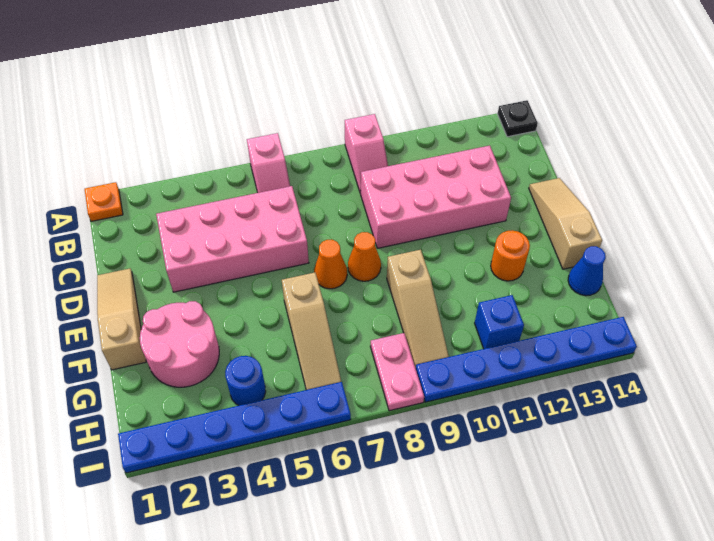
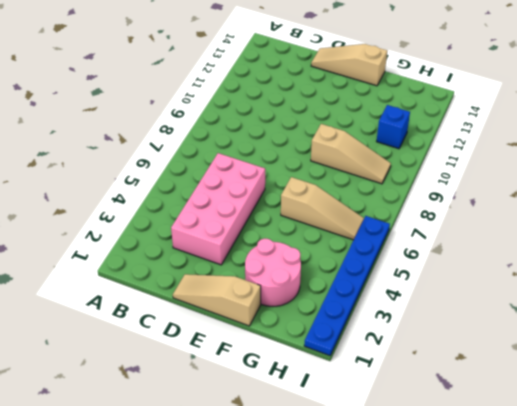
none -> orange plate A1 level 1
none -> pink slope A6:B6 level 1 top A
none -> pink slope A9:B9 level 1 top A

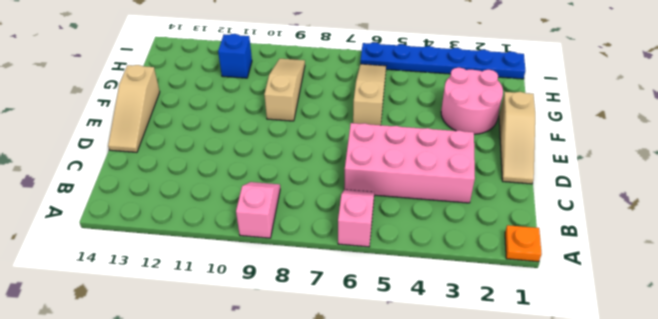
none -> black plate A14 level 1
none -> pink brick C9:D12 level 1
none -> orange cone E7 level 1

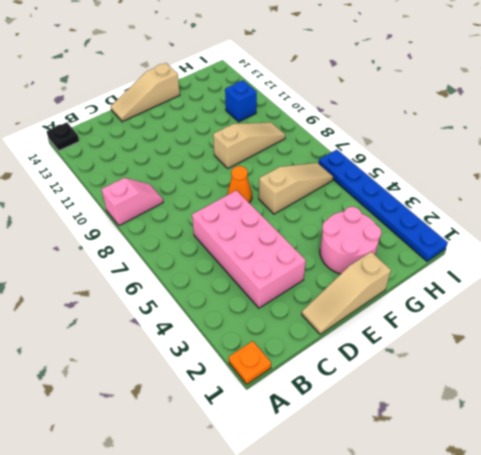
none -> pink slope A6:B6 level 1 top A
none -> pink brick C9:D12 level 1
none -> orange cone E8 level 1

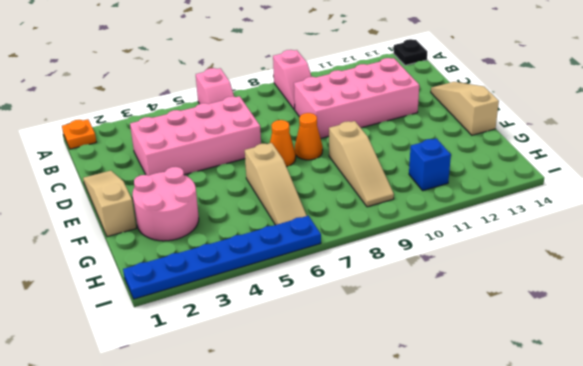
none -> orange round brick F12 level 1
none -> blue cone G14 level 1
none -> blue round brick H4 level 1

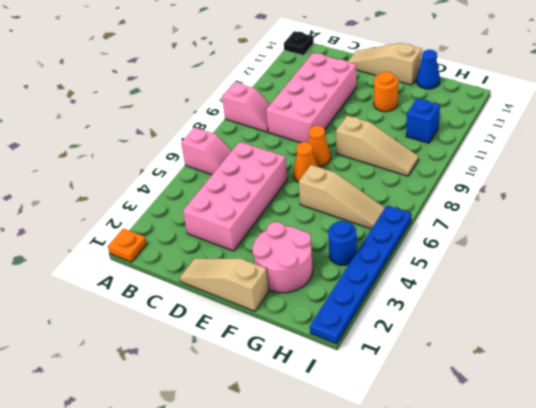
none -> pink plate H8:I8 level 1
none -> blue plate I9:I14 level 1

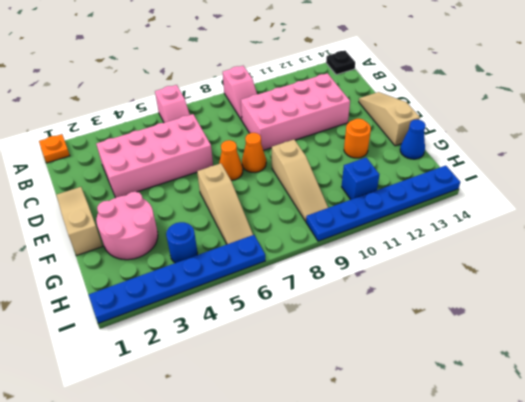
none -> pink plate H8:I8 level 1

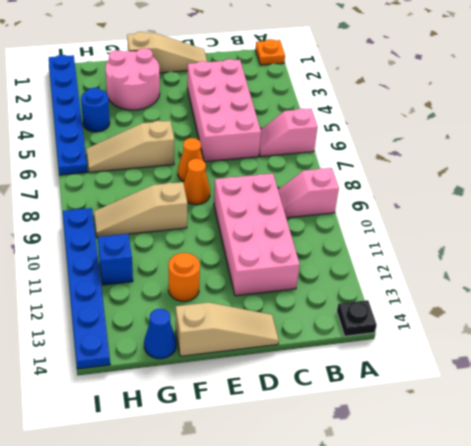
none -> pink plate H8:I8 level 1

